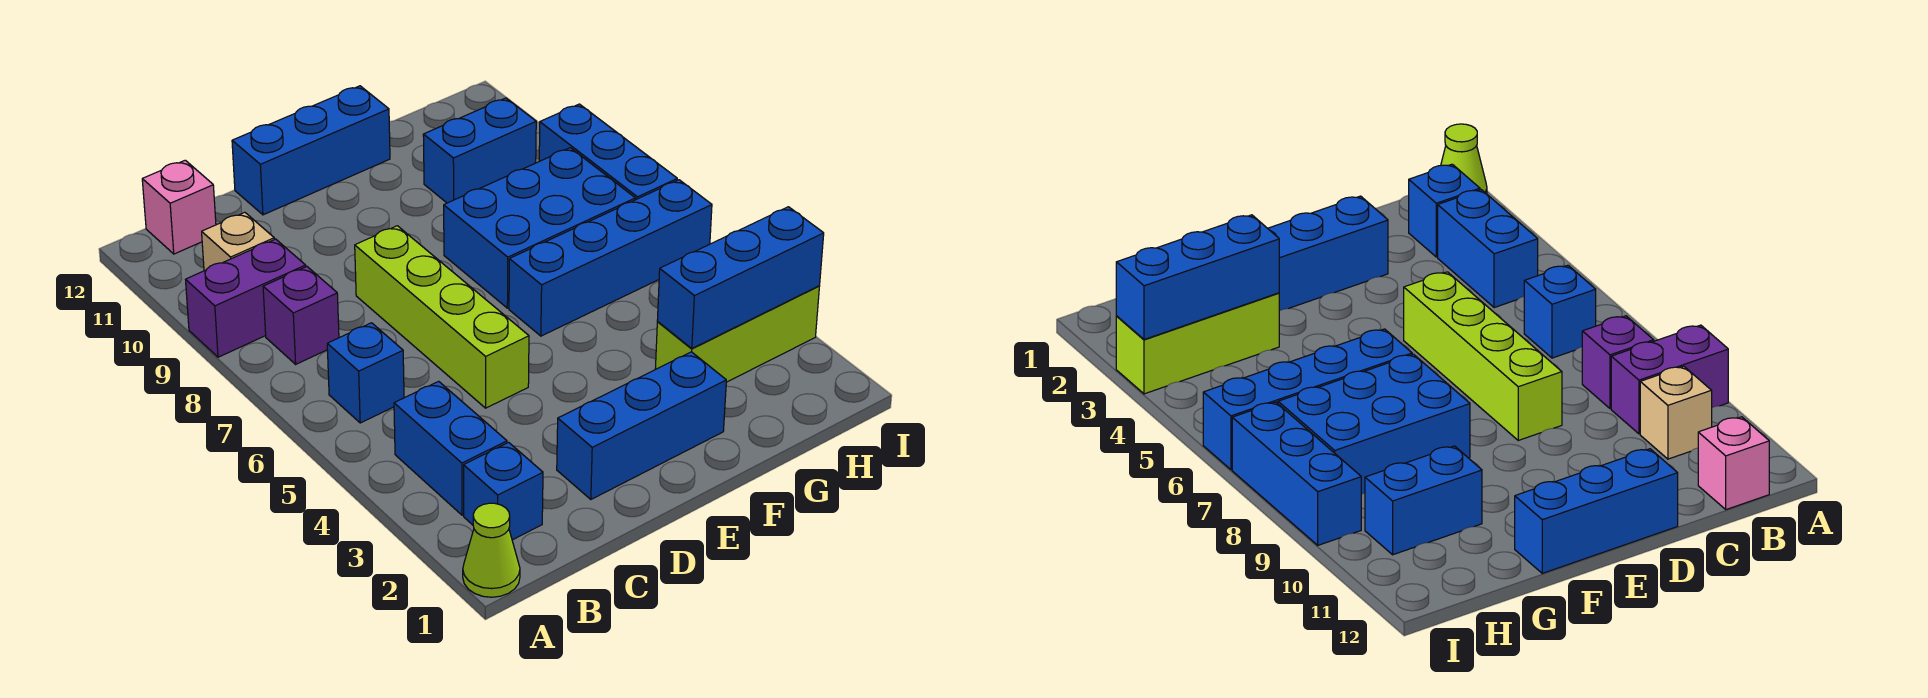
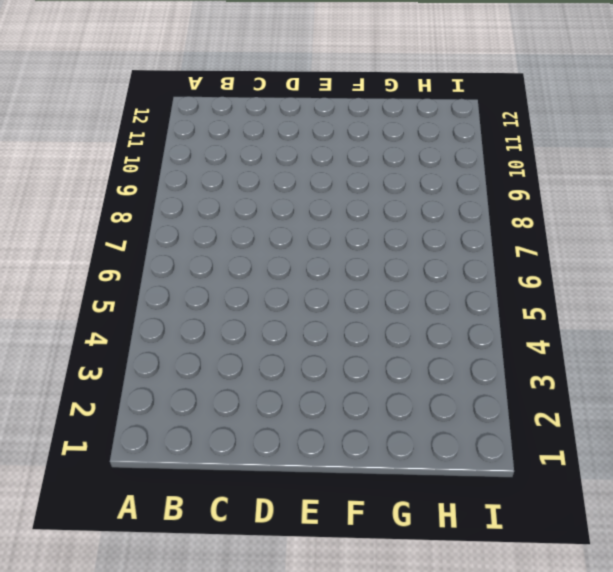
none -> lime cone A1 level 1
none -> purple brick A9:B9 level 1
none -> blue brick B2 level 1

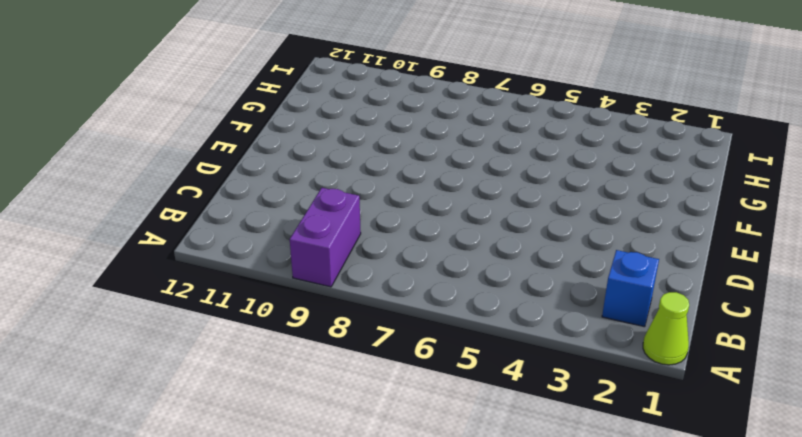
none -> blue brick B3:B4 level 1
none -> blue brick B6 level 1
none -> purple brick B8 level 1

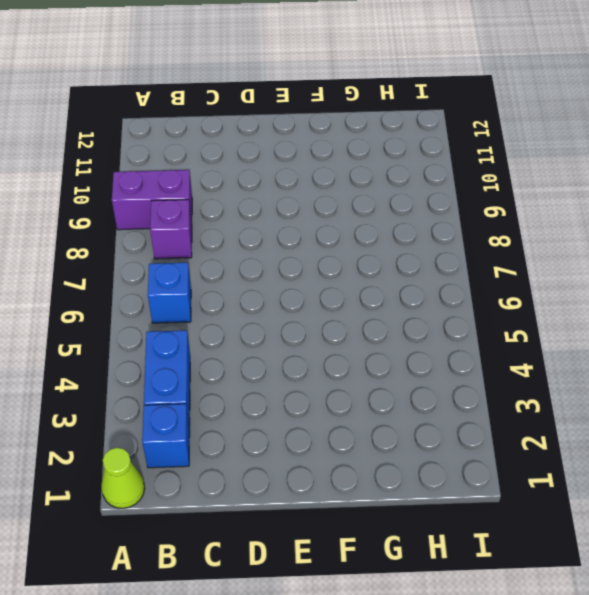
none -> tan brick B10 level 1
none -> pink brick B12 level 1
none -> blue brick D2:F2 level 1

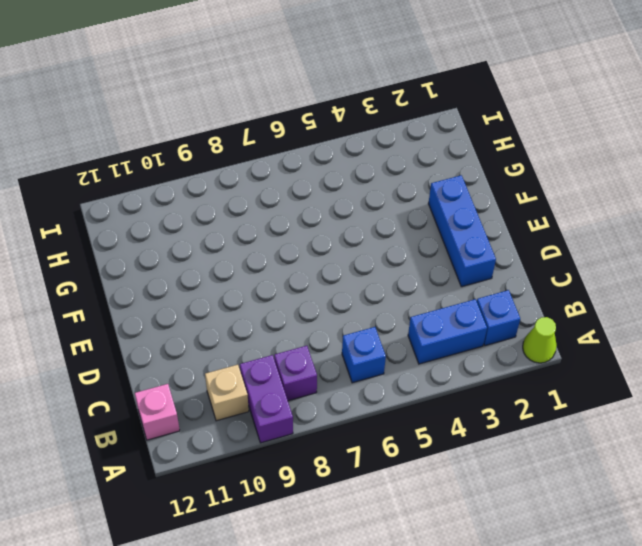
none -> lime brick D5:D8 level 1
none -> blue brick D12:F12 level 1
none -> blue brick F6:I6 level 1

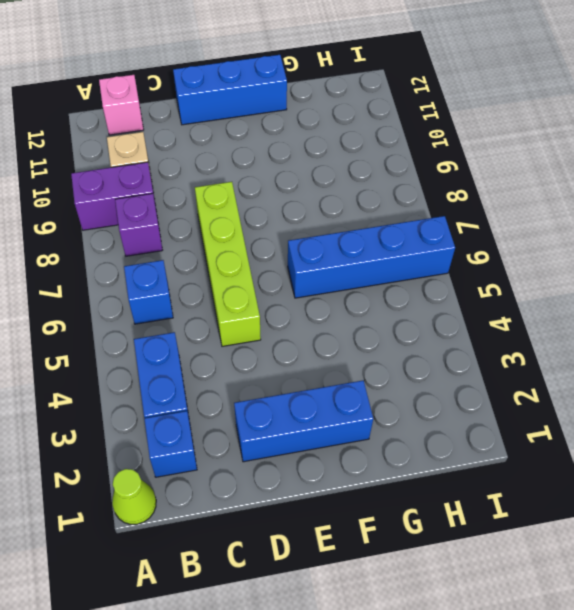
none -> blue brick F7:H8 level 1
none -> lime brick G3:I3 level 1
none -> blue brick G10:H10 level 1

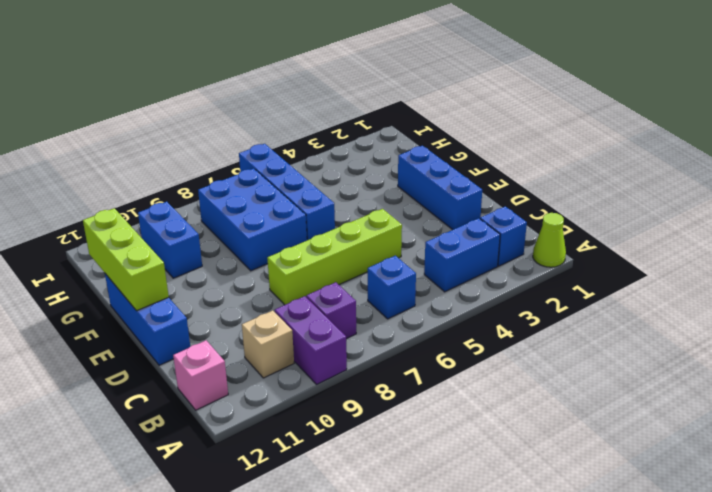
lime brick E12:G12 level 2 -> lime brick G3:I3 level 1
none -> blue brick I7:I9 level 1
none -> blue brick G3:I3 level 2

